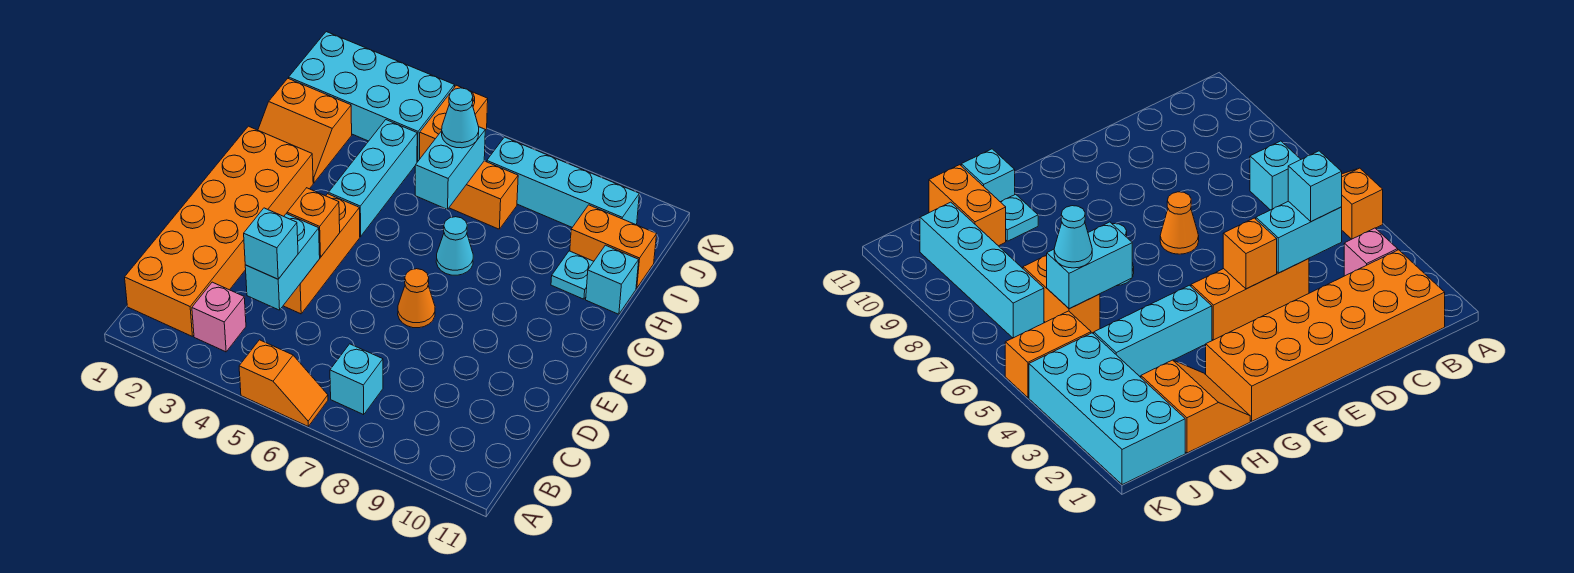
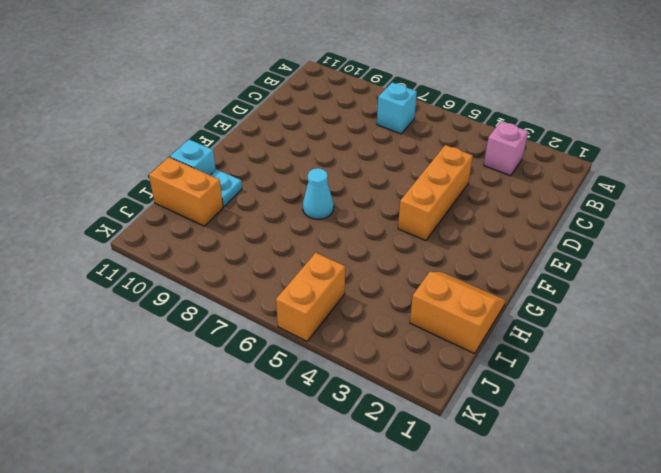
none -> orange slope A5:A6 level 1 top 5
none -> orange brick B1:G2 level 1
none -> orange cone E7 level 1

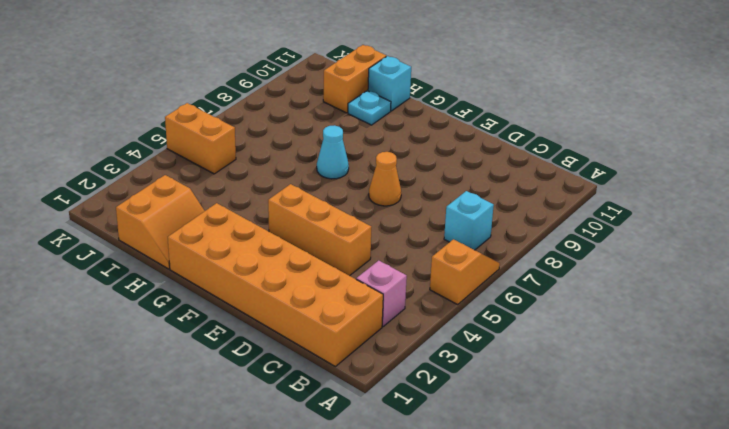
none -> cyan brick G4:I4 level 1
none -> orange brick I6:I7 level 1
none -> cyan brick J1:K4 level 1

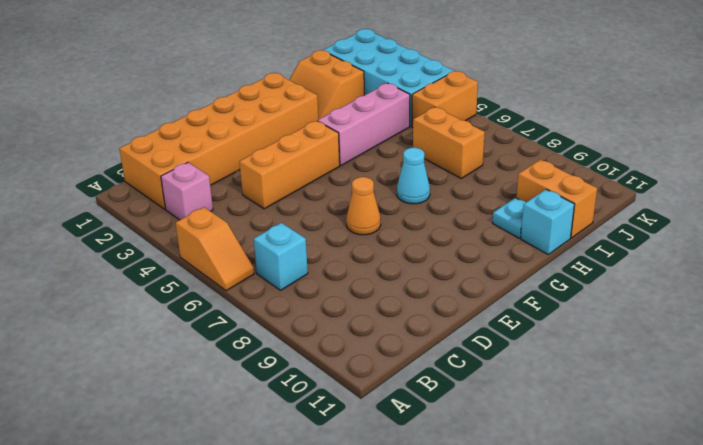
pink brick G4:I4 level 1 -> cyan brick G4:I4 level 1
none -> cyan brick J7:J10 level 1
none -> cyan brick C4:D4 level 2
none -> orange brick E4 level 2

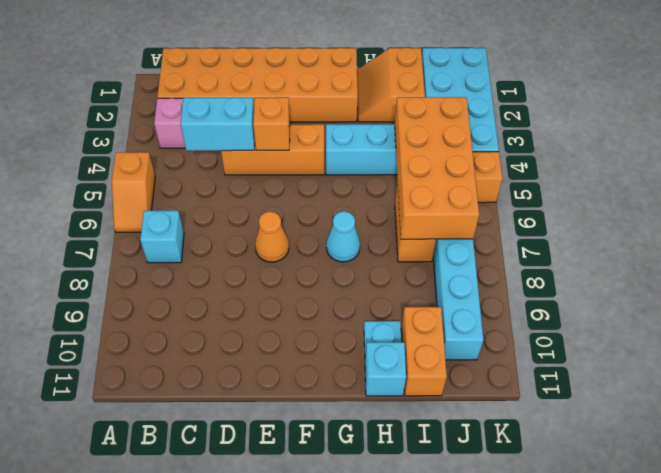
orange brick I4:J7 level 2 -> cyan brick H6:I6 level 2
none -> cyan brick C4 level 3
none -> cyan cone I6 level 3

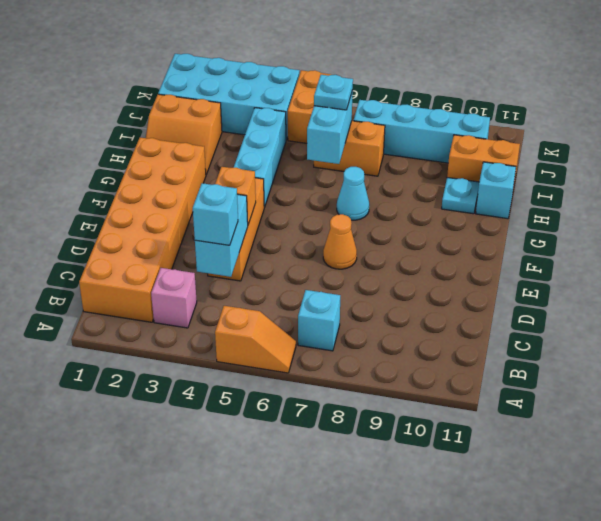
cyan plate I6 level 3 -> cyan cone I6 level 3

